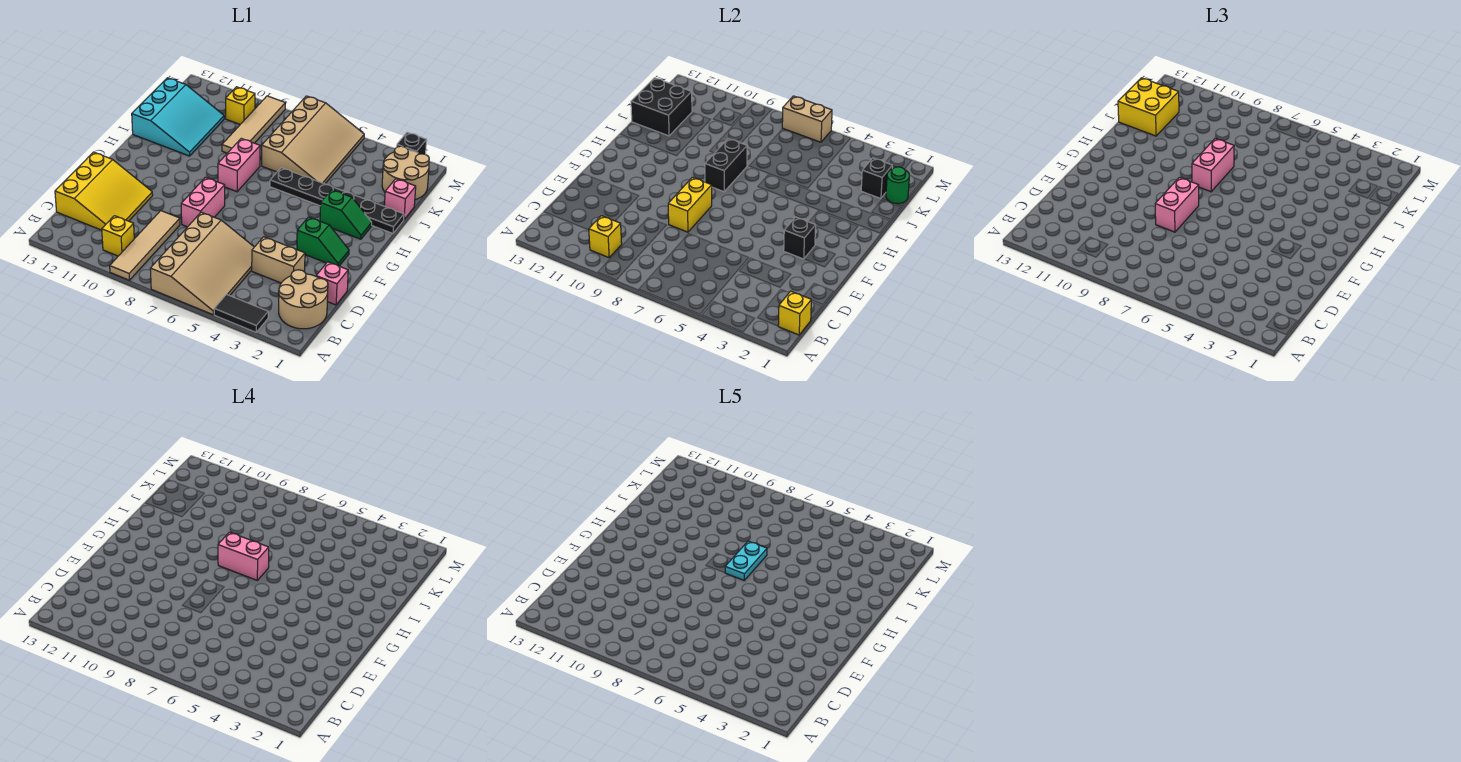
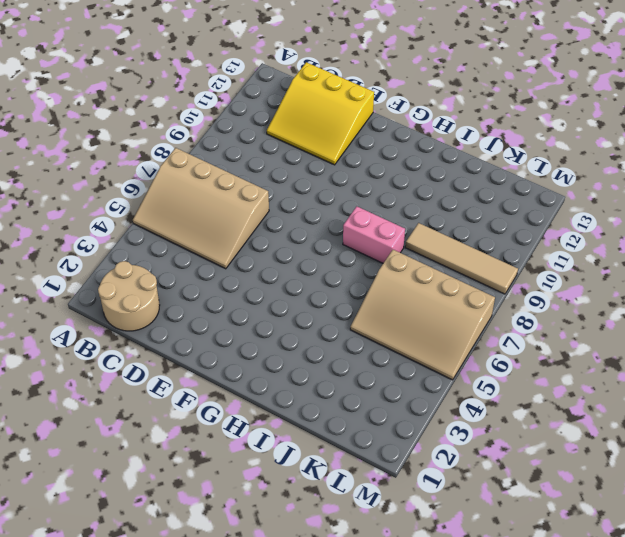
none -> black tile A3:A4 level 1
none -> tan tile A9:D9 level 1
none -> yellow brick B10 level 1
none -> pink brick D1 level 1

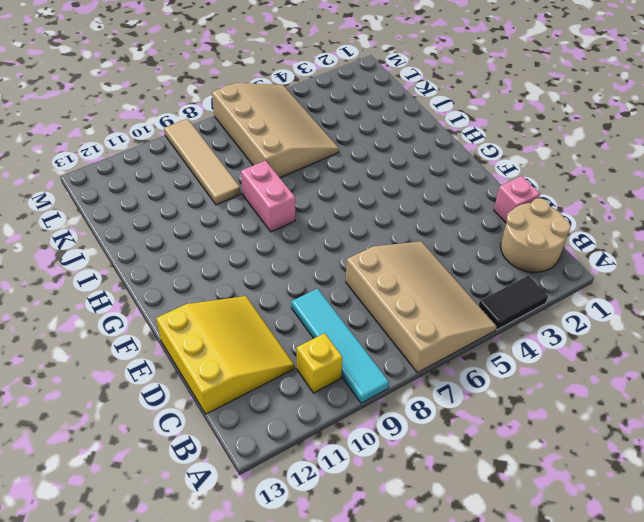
cyan tile A9:D9 level 1 -> tan tile A9:D9 level 1
none -> tan brick D3:D4 level 1
none -> pink brick E8:F8 level 1
none -> green slope F2:F3 level 1 top 3
none -> green slope H2:H3 level 1 top 3

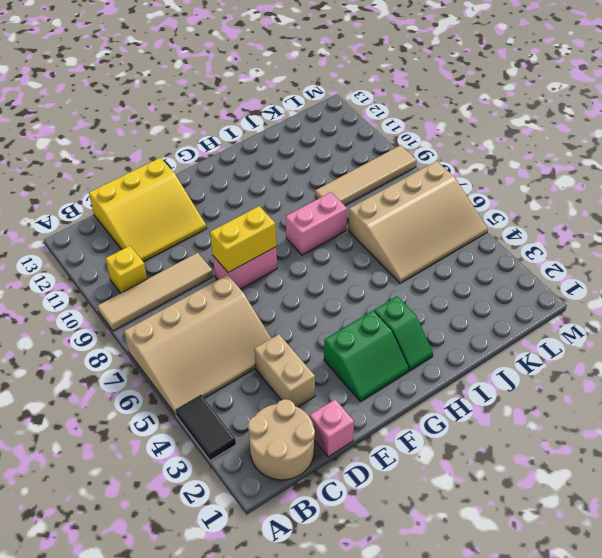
green slope F2:G3 level 1 top 3 -> green slope F2:F3 level 1 top 3
none -> black plate I1:I6 level 1
none -> cyan slope I11:K13 level 1 top 13
none -> pink brick J1 level 1
none -> tan round brick K1:L2 level 1

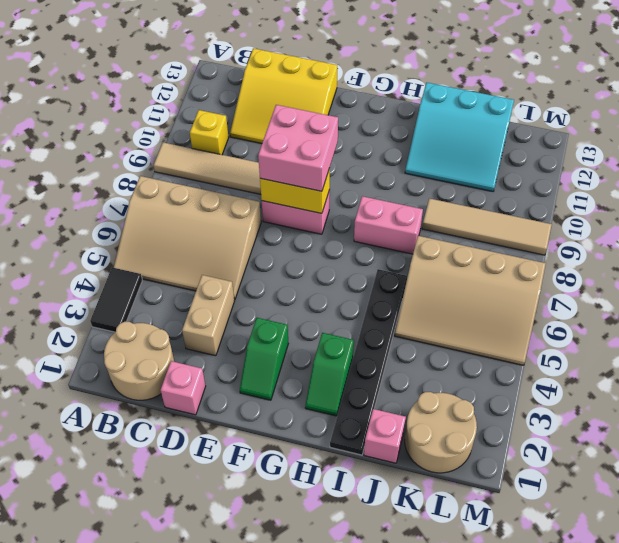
pink brick E8:F9 level 3 -> pink brick E8:F8 level 3
none -> yellow brick L10 level 1
none -> black brick M2 level 1
none -> yellow brick B1 level 2
none -> yellow brick B10 level 2

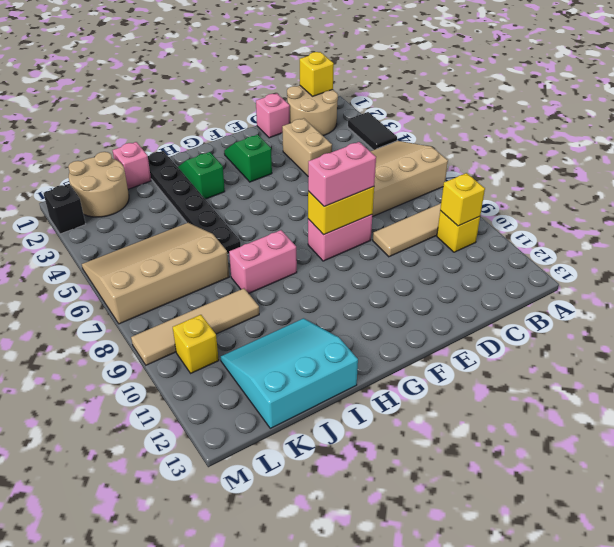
none -> yellow slope C11:E13 level 1 top 13
none -> black brick F3 level 2
none -> black brick H8:I8 level 2
none -> black brick J12:K13 level 2

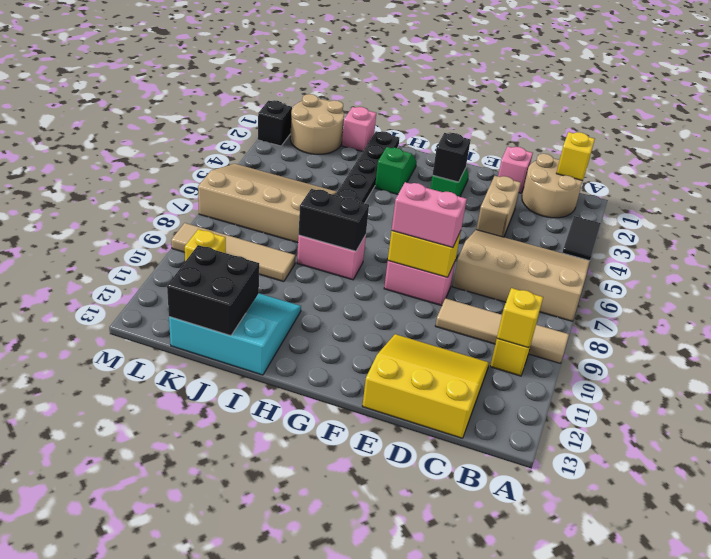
none -> green round brick K1 level 2
none -> black brick K2 level 2
none -> tan brick M6:M7 level 2
none -> pink brick H8:I8 level 3

